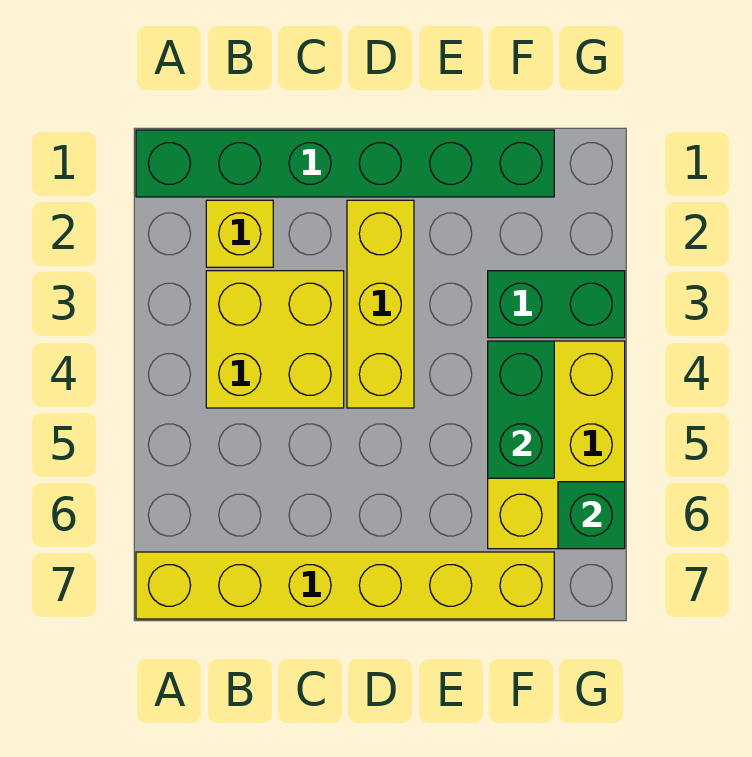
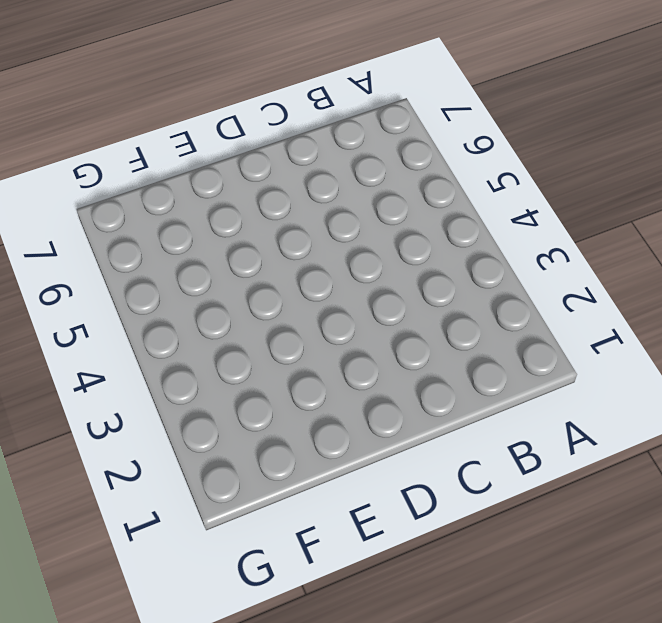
none -> green brick A1:F1 level 1
none -> yellow brick A7:F7 level 1

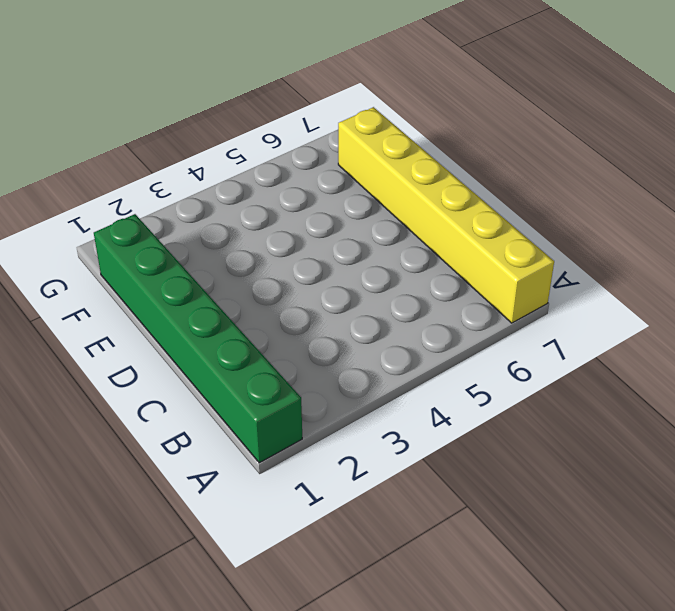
none -> yellow brick B2 level 1
none -> yellow brick B3:C4 level 1

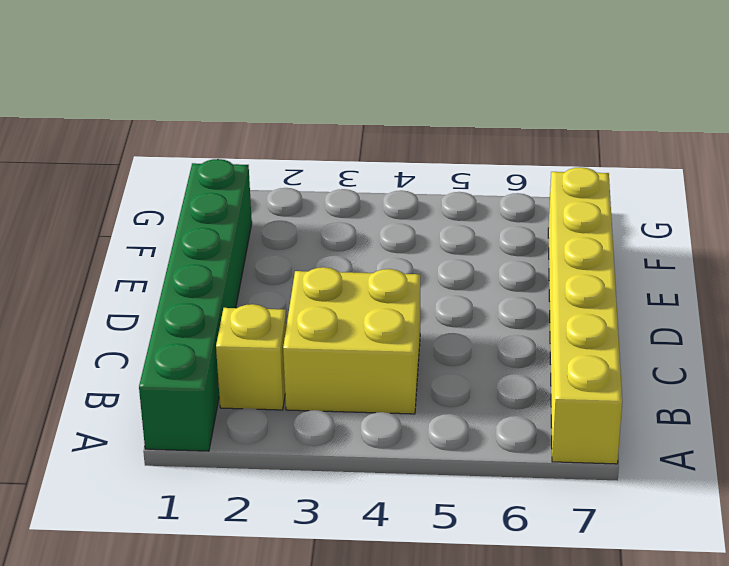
none -> yellow brick D2:D4 level 1
none -> green brick F3:G3 level 1

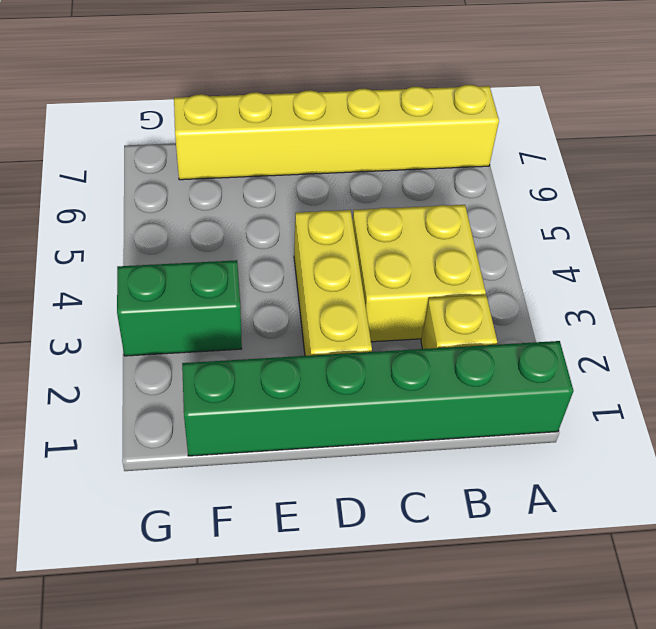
none -> yellow brick F4:G6 level 1
none -> green brick F4:F5 level 2

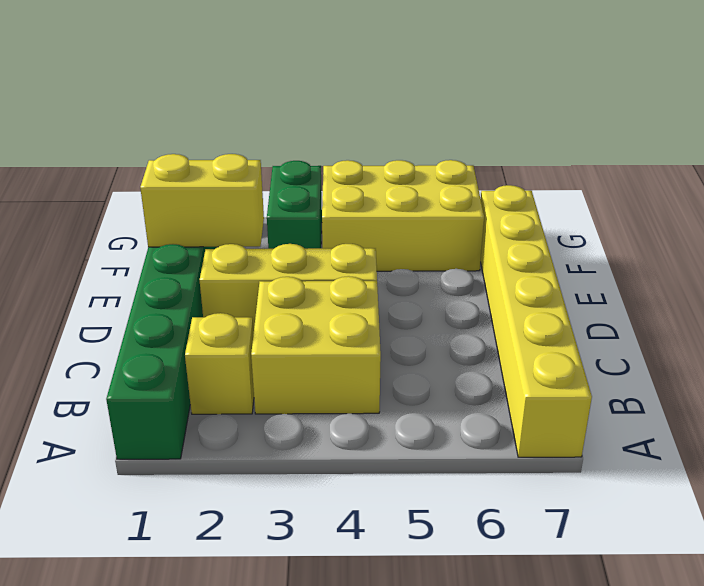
yellow brick E1:E2 level 2 -> none
none -> green brick F4:F5 level 2
none -> green brick G6 level 2

